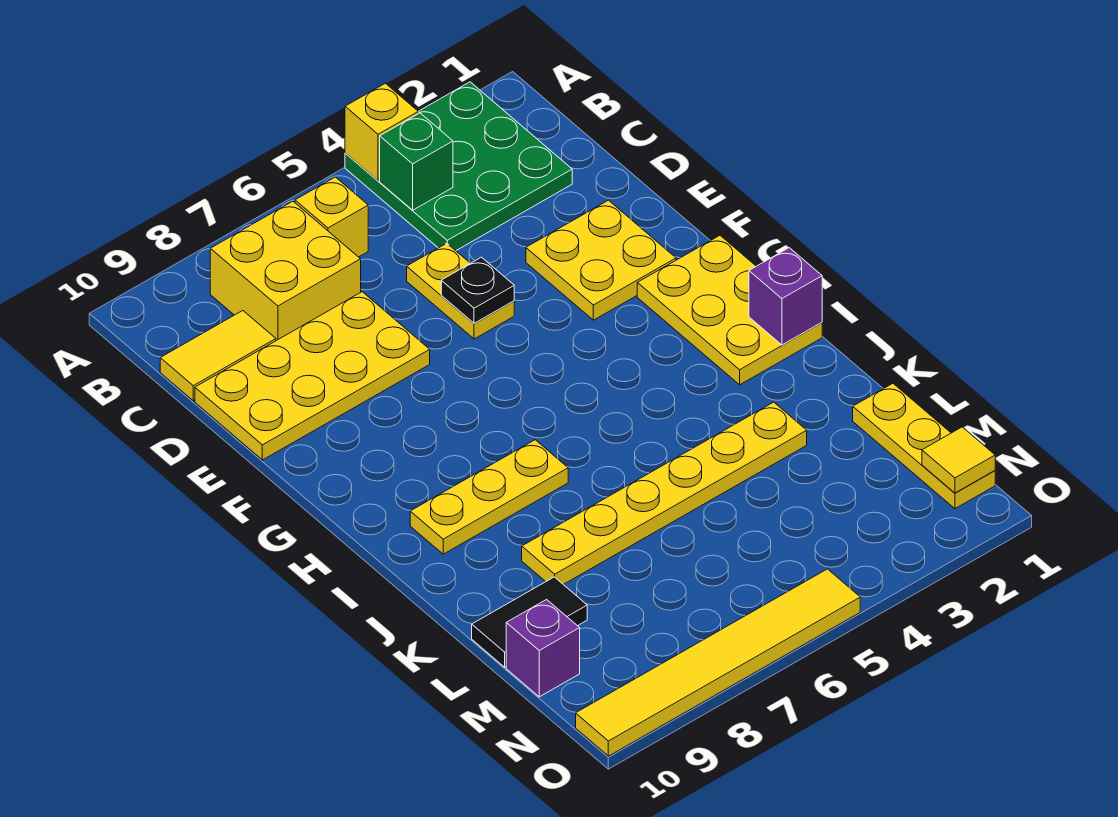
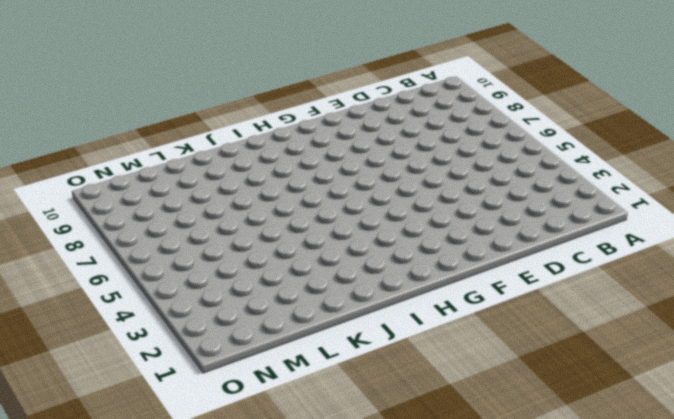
none -> green plate A2:C4 level 1
none -> yellow brick B6 level 1
none -> yellow brick B7:C8 level 1

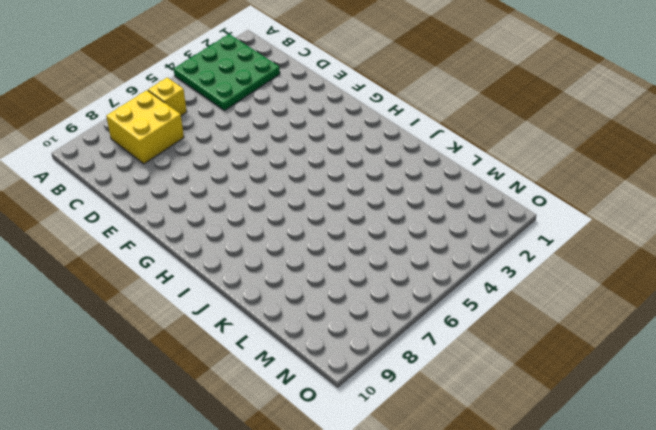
none -> yellow tile C9:C10 level 1
none -> yellow plate D5:E5 level 1
none -> yellow plate D7:E10 level 1

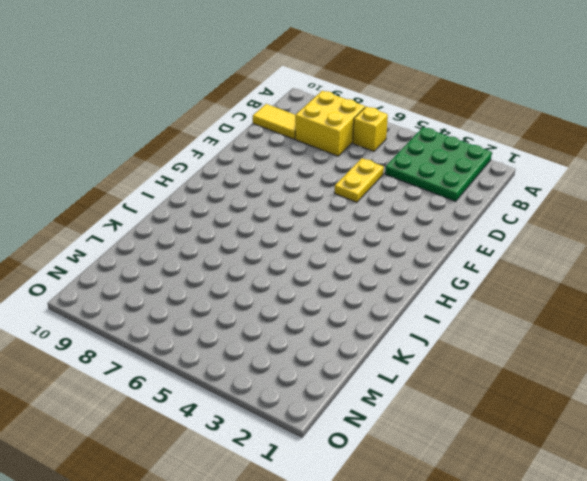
none -> yellow plate D7:E10 level 1
none -> yellow plate E2:F3 level 1
none -> yellow plate G1:I2 level 1

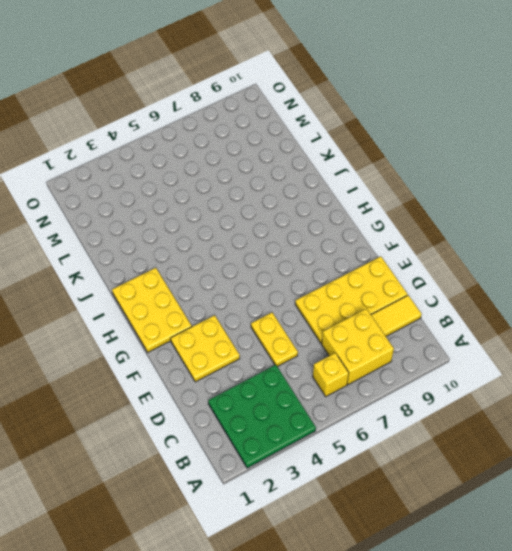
none -> yellow plate I7:I9 level 1
none -> yellow plate K3:K8 level 1
none -> yellow plate L1:N1 level 1

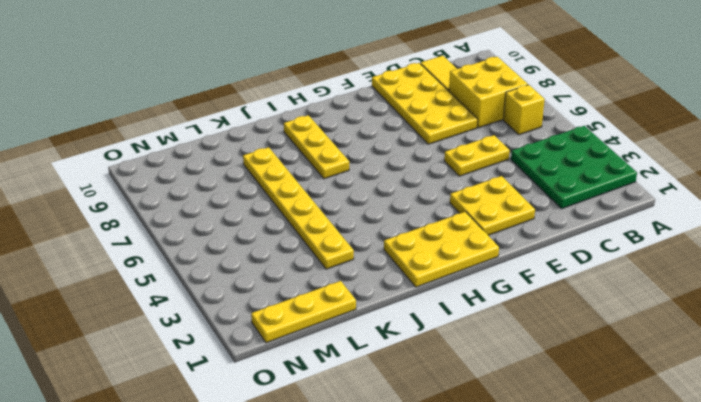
none -> black tile L9:L10 level 1
none -> purple brick M10 level 1
none -> yellow tile O5:O10 level 1

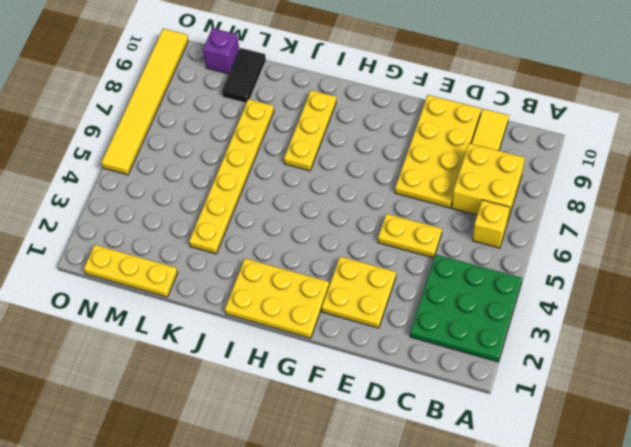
none -> yellow brick A4 level 2
none -> green brick B4 level 2
none -> black plate E5 level 2

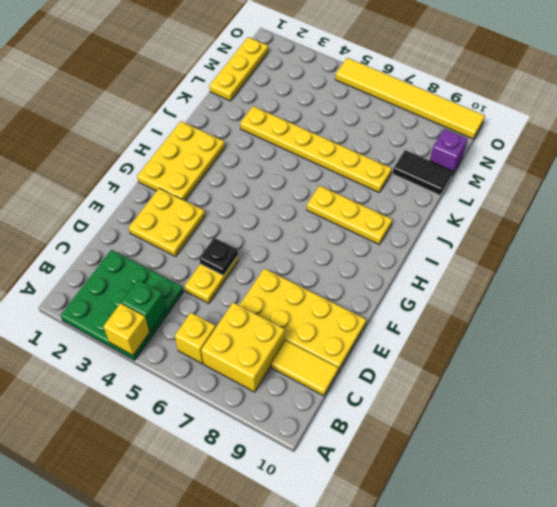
none -> purple brick I1 level 2
none -> yellow tile N1 level 2

